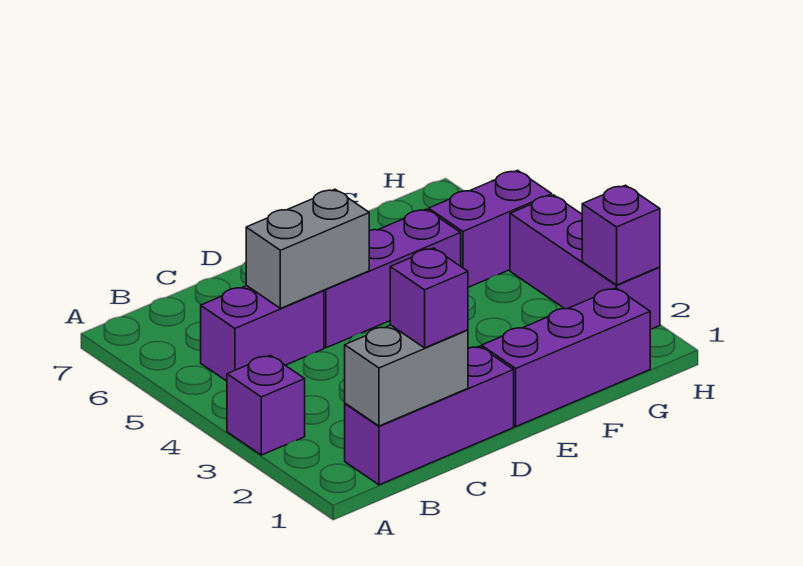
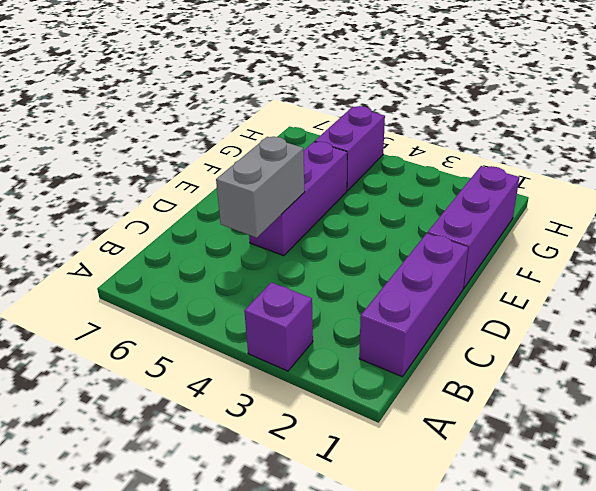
none -> purple brick B5:C5 level 1
none -> purple brick H2:H4 level 1

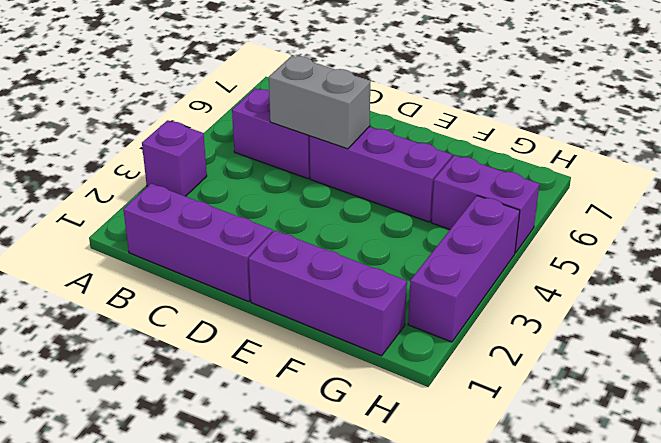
none -> grey brick B1:C1 level 2
none -> purple brick H2 level 2

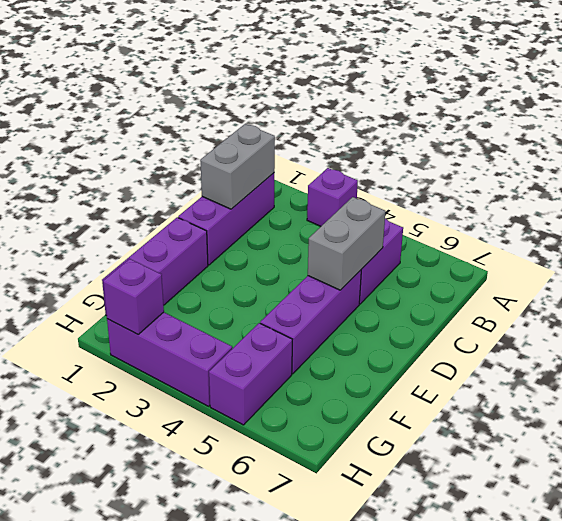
none -> purple brick C1 level 3

